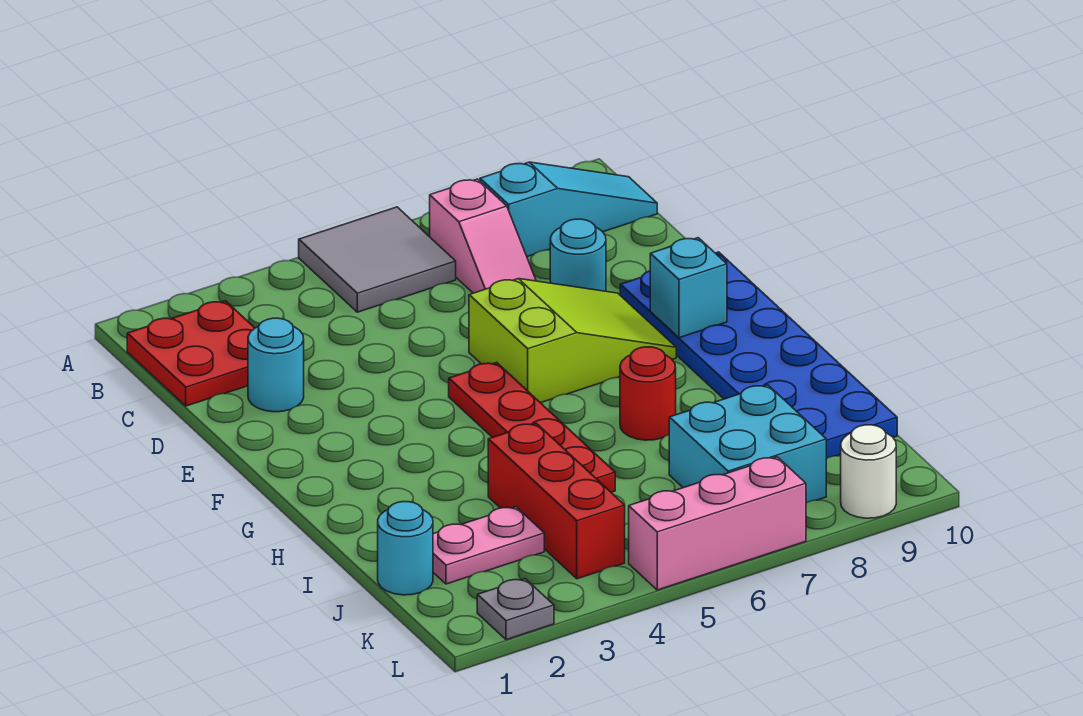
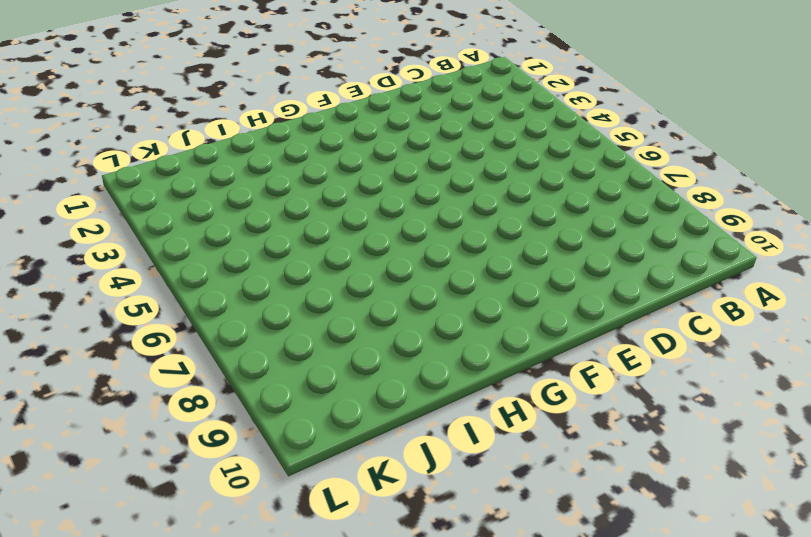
none -> grey tile A5:B6 level 1
none -> red plate B1:C2 level 1
none -> pink slope B7:C7 level 1 top B

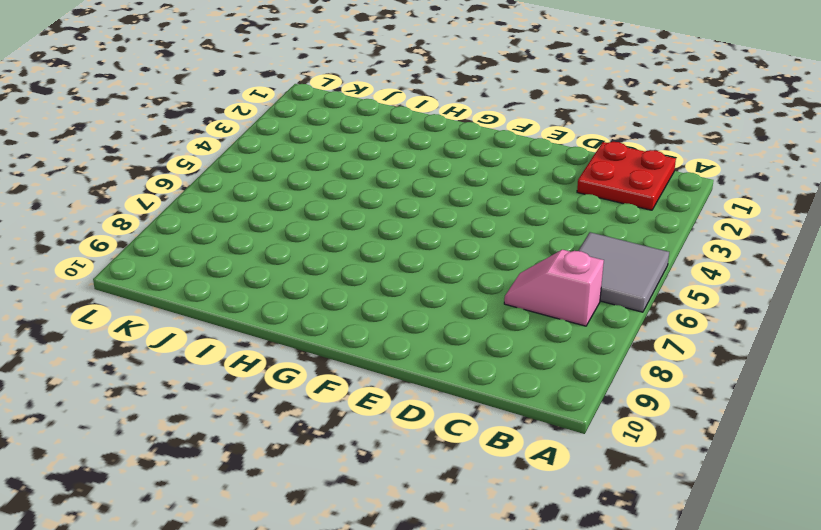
none -> cyan slope B8:B10 level 1 top 8
none -> cyan round brick D2 level 1
none -> cyan round brick D8 level 1

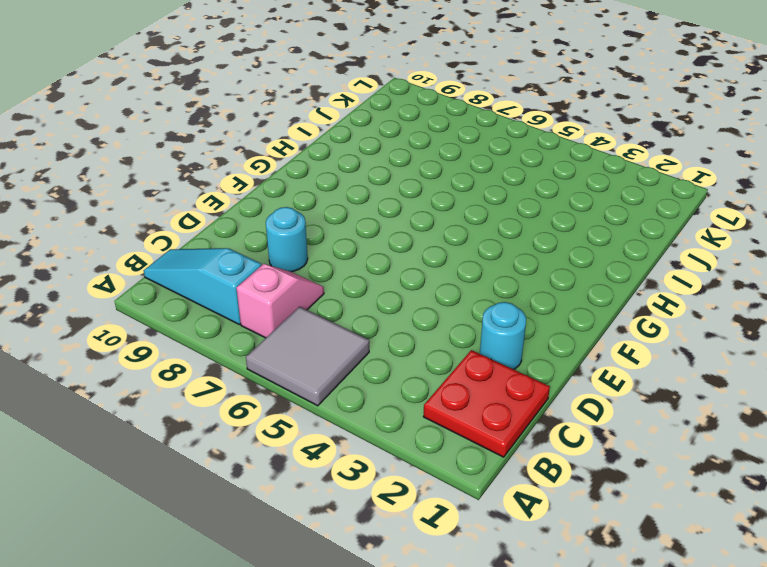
none -> lime slope E6:F8 level 1 top 6
none -> blue plate E9:J10 level 1
none -> red plate F5:I5 level 1

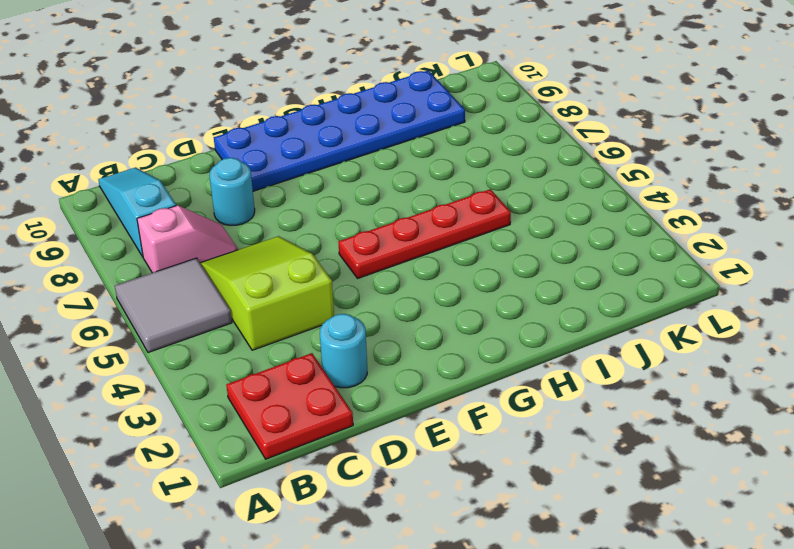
lime slope C4:D6 level 1 top 4 -> lime slope E6:F8 level 1 top 6
none -> red round brick H7 level 1
none -> red brick I4:K4 level 1
none -> cyan round brick J1 level 1

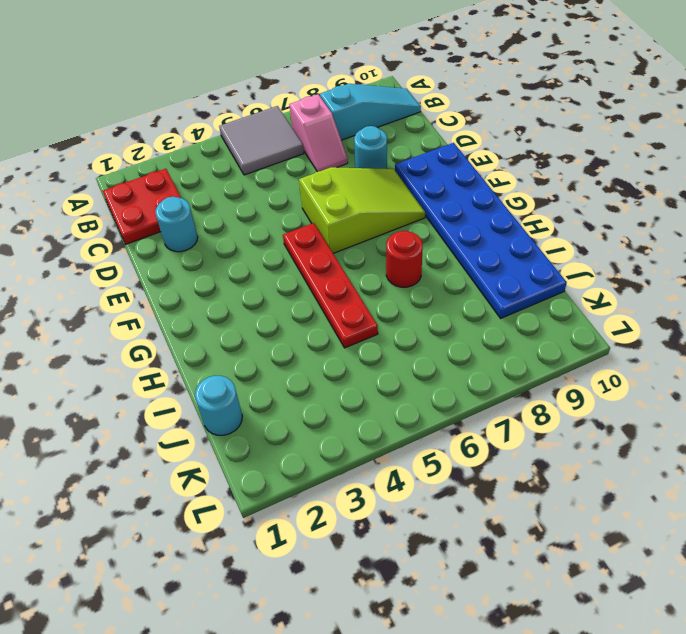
none -> red brick I4:K4 level 1
none -> pink plate J2:J3 level 1
none -> cyan brick J7:K8 level 1

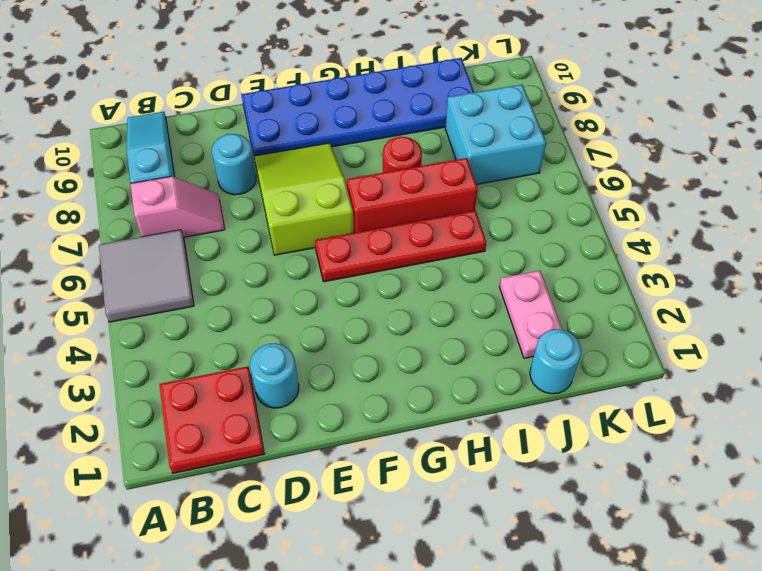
red brick G6:I6 level 1 -> red brick I4:K4 level 1
none -> grey plate L2 level 1
none -> pink brick L5:L7 level 1
none -> white round brick L9 level 1

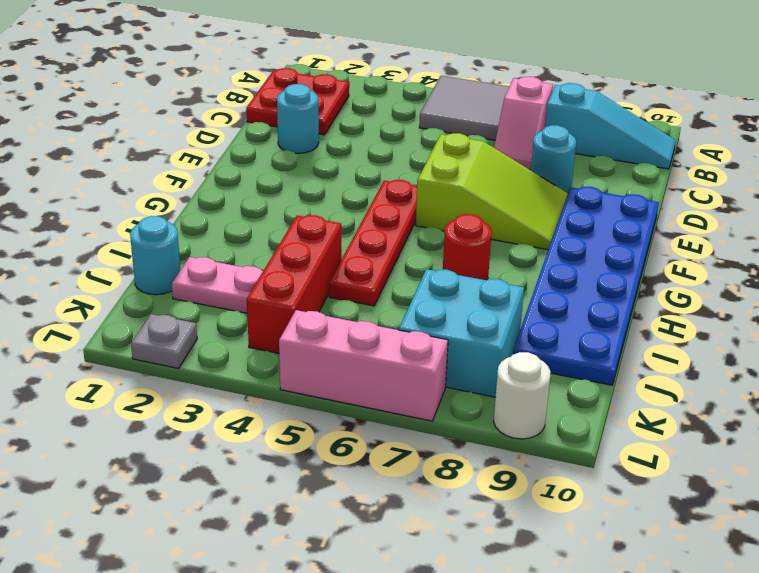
none -> cyan brick F9 level 2

